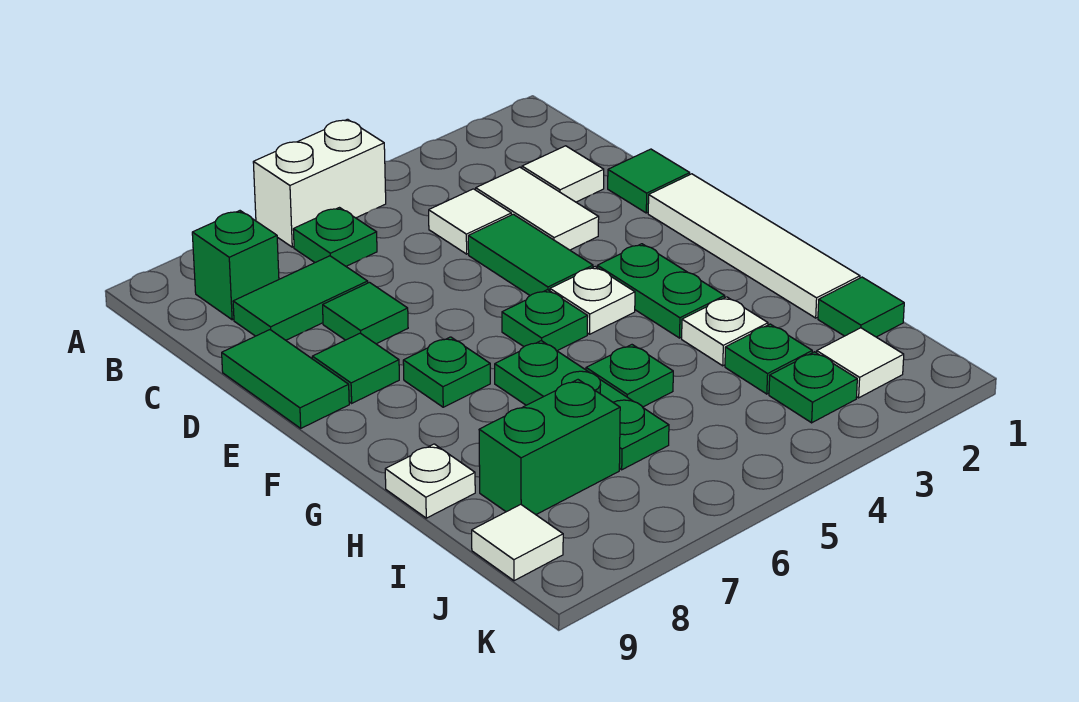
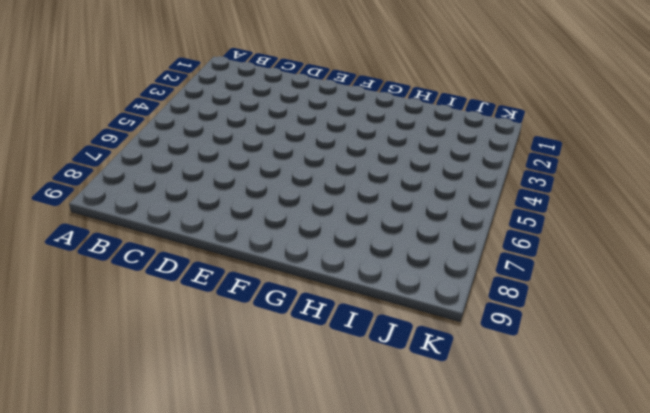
none -> white brick A5:A6 level 1
none -> green plate B6 level 1
none -> green brick B8 level 1

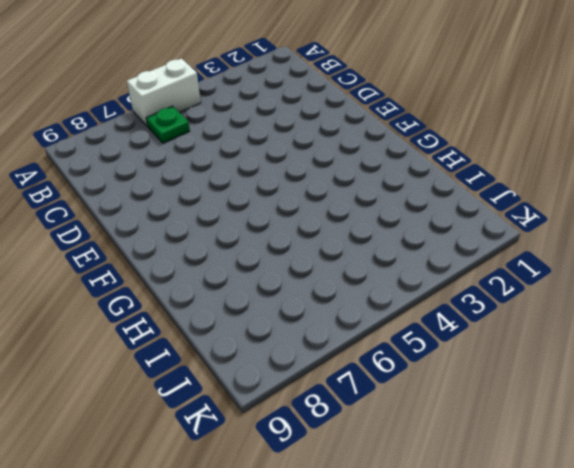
none -> green brick B8 level 1
none -> white tile C2 level 1
none -> white tile C3:D3 level 1

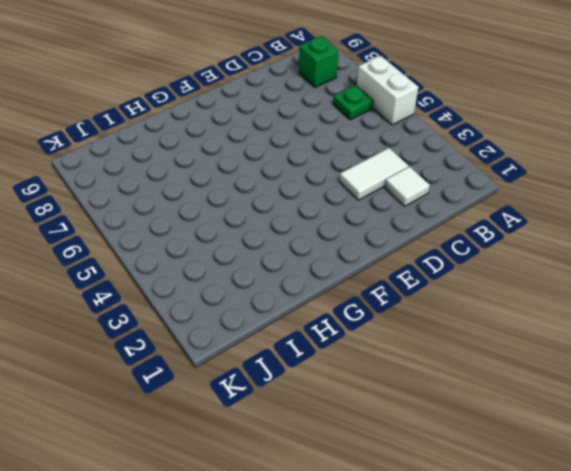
none -> white tile C4 level 1
none -> green tile C7:C8 level 1
none -> green tile D1 level 1

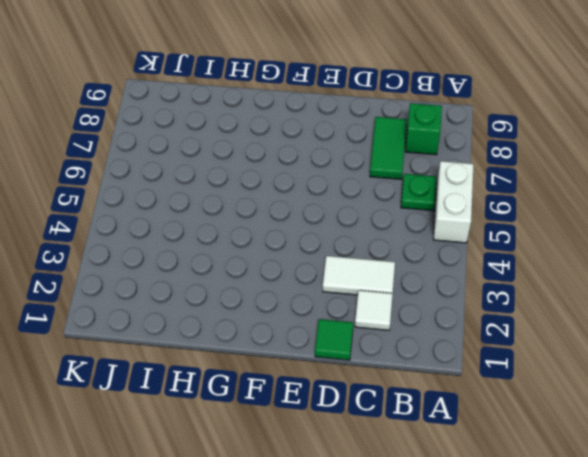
none -> white tile C4 level 1
none -> green tile D4:E4 level 1
none -> green tile D7 level 1

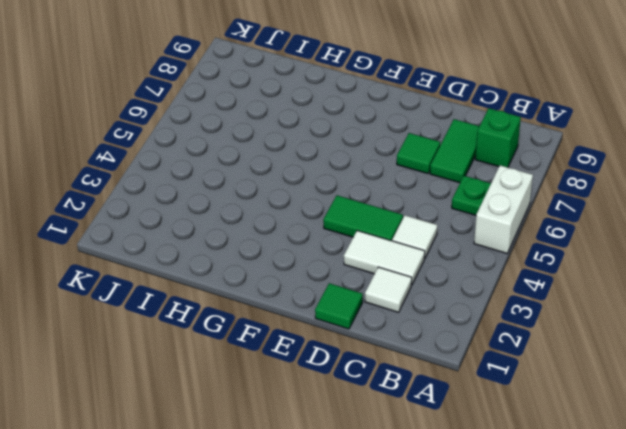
none -> green tile D9:E9 level 1
none -> white tile E1:H1 level 1
none -> green tile E8 level 1

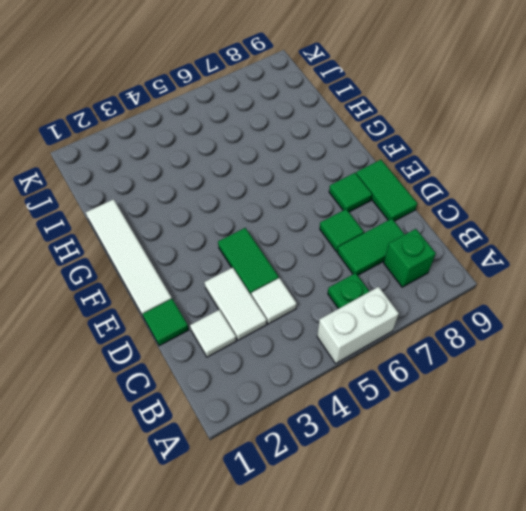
none -> green plate F3:G3 level 1
none -> white plate F4 level 1
none -> green plate F5 level 1

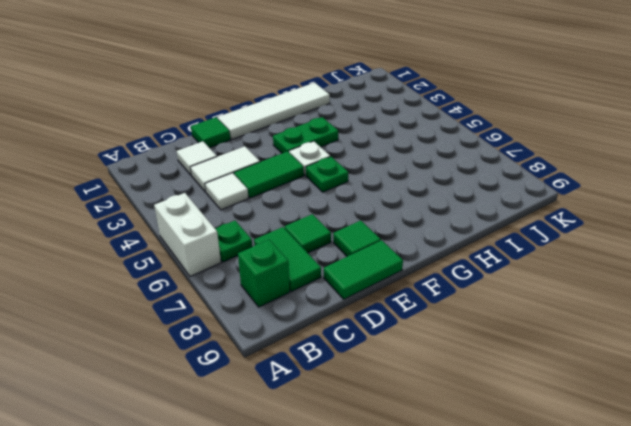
none -> green plate F7 level 1
none -> green plate G6:I6 level 1
none -> white plate H3 level 1

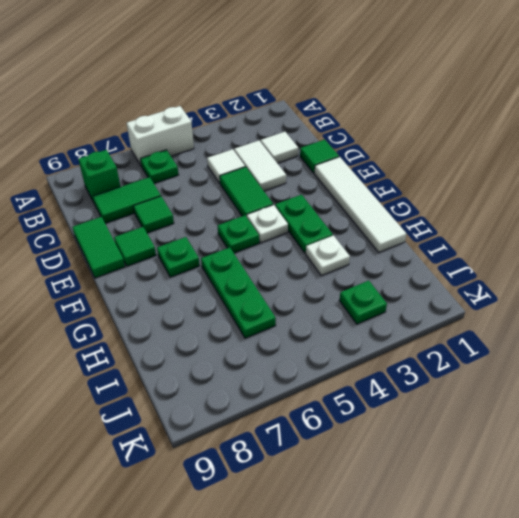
none -> green plate H5 level 1
none -> white plate H9 level 1
none -> green tile I1 level 1

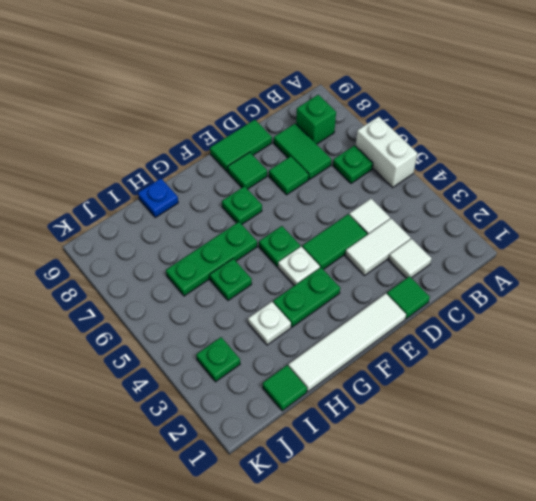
blue plate H9 level 1 -> white plate H9 level 1
none -> green plate I3 level 1
none -> green brick I7:I8 level 1
none -> white tile J2 level 1

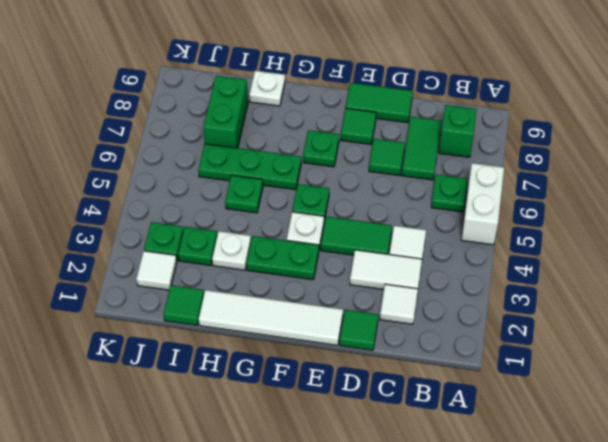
none -> white tile J9 level 1

